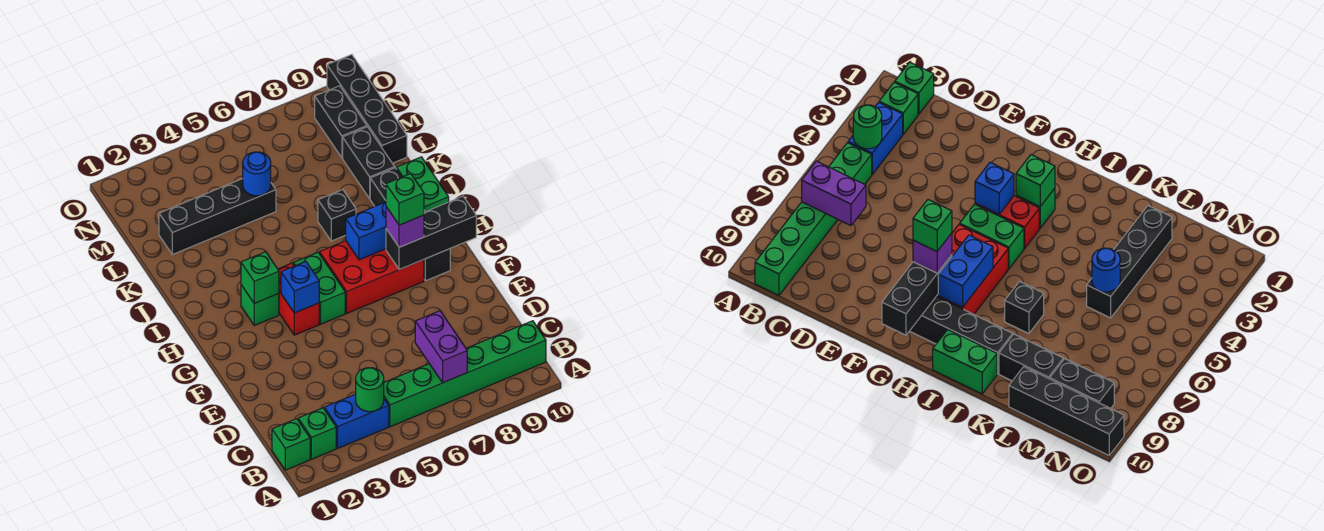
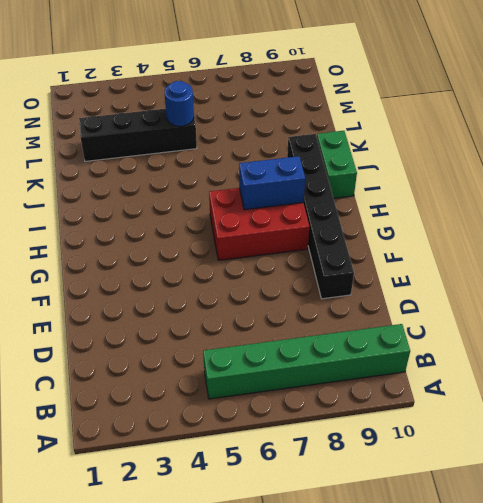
black brick E9:J9 level 1 -> black brick G9:J9 level 1
none -> green brick B1 level 1
none -> green brick B2 level 1
none -> blue brick B3:B4 level 1

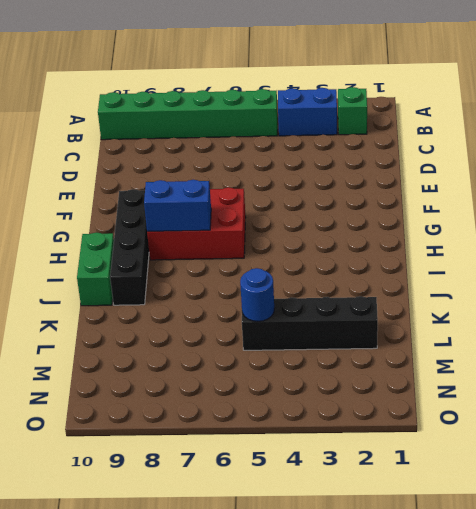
none -> green brick B1 level 1
none -> red brick G4:H4 level 1
none -> green brick G5:H5 level 1

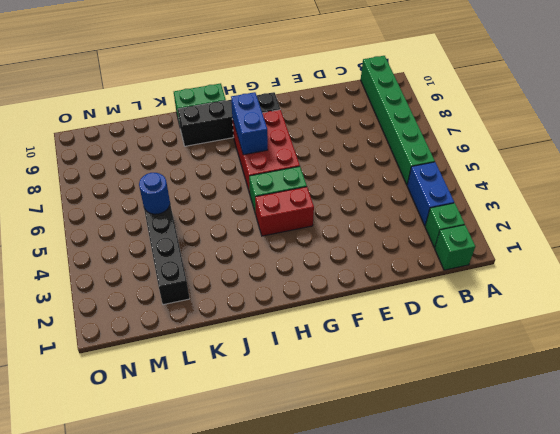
none -> green brick H3 level 1
none -> black brick J7 level 1
none -> black brick K9:L9 level 1

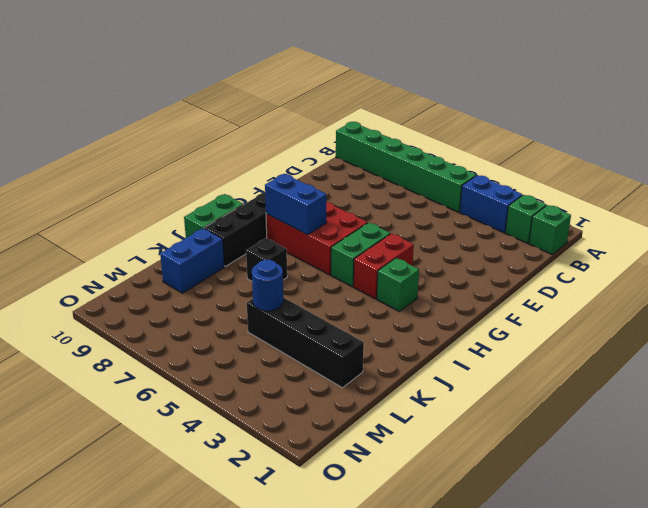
blue brick K9:L9 level 1 -> black brick K9:L9 level 1
none -> black brick L10:O10 level 1
none -> black brick M9:N9 level 1
none -> green round brick B4 level 2

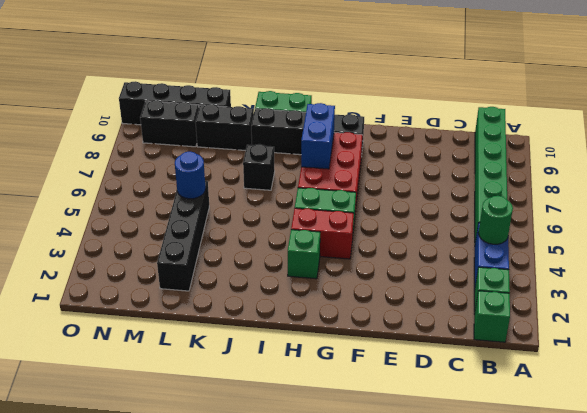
none -> purple brick B7:C7 level 2
none -> blue brick G4 level 2
none -> black brick G8:G10 level 2

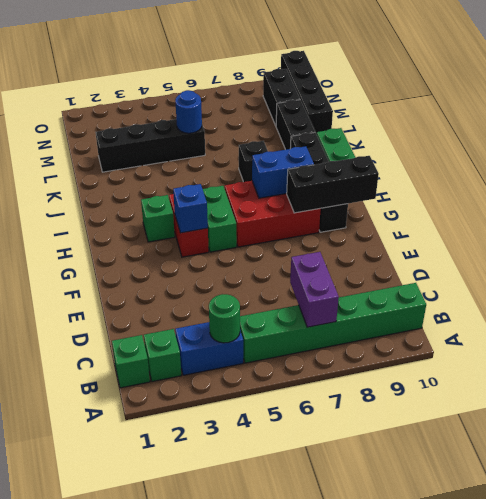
none -> green brick H3 level 2
none -> purple brick G8 level 3
none -> green brick G8 level 4

